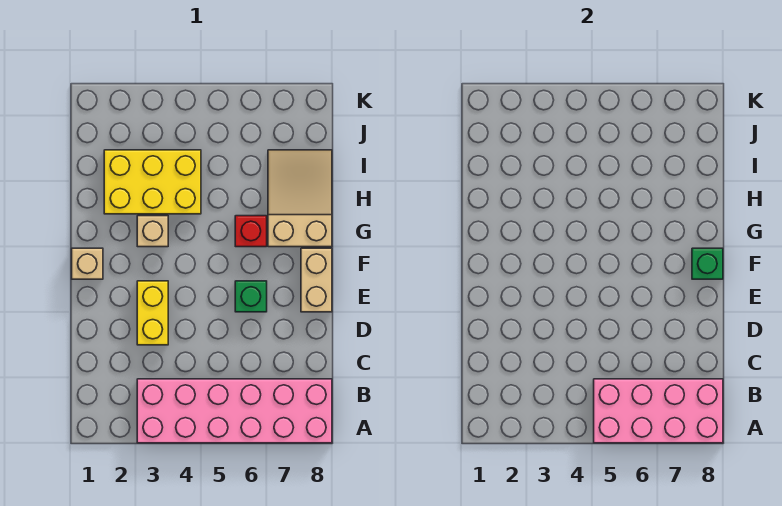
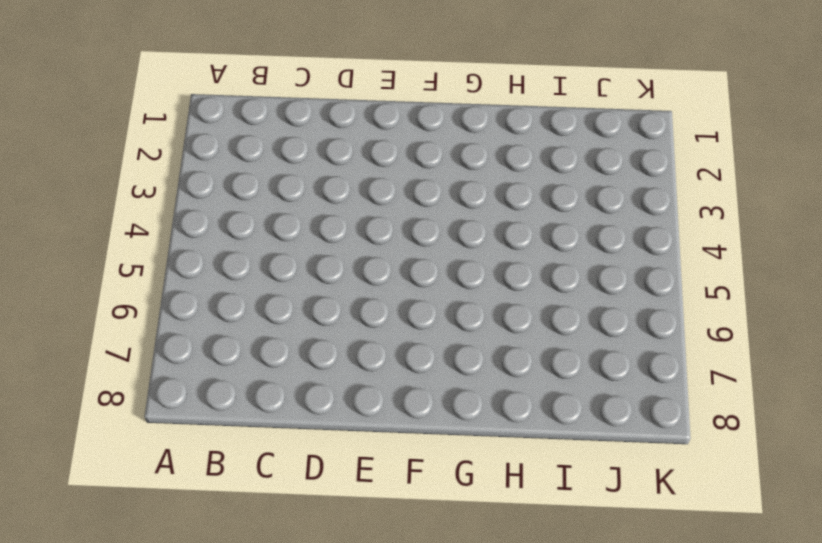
none -> pink brick A3:B8 level 1
none -> yellow brick D3:E3 level 1

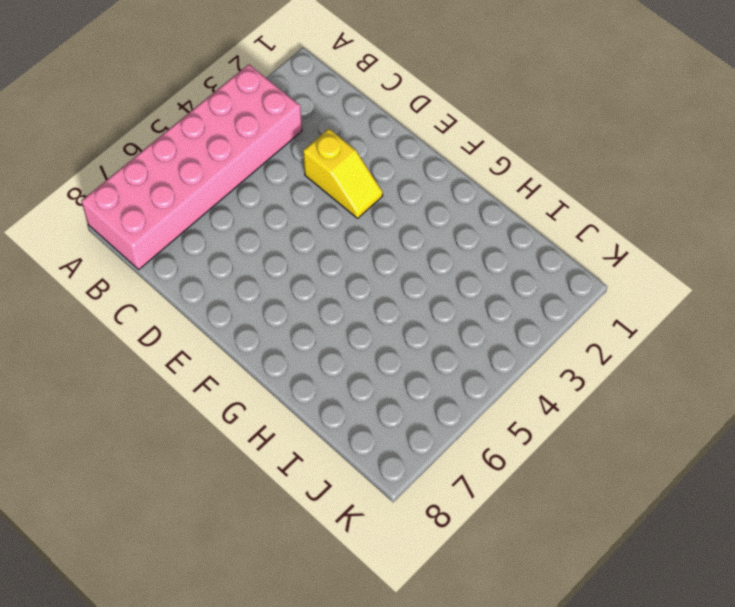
yellow slope D3:E3 level 1 top D -> yellow brick D3:E3 level 1
none -> green brick E6 level 1
none -> tan brick E8:F8 level 1

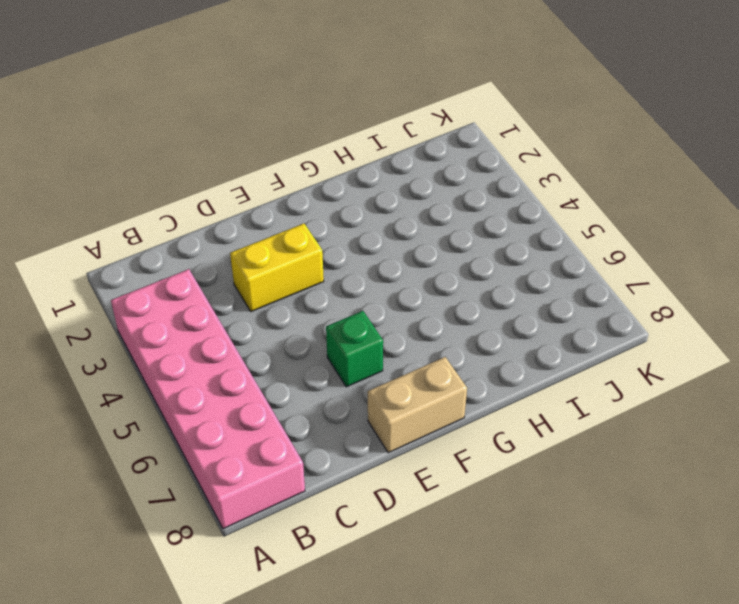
none -> tan brick F1 level 1
none -> tan brick G3 level 1

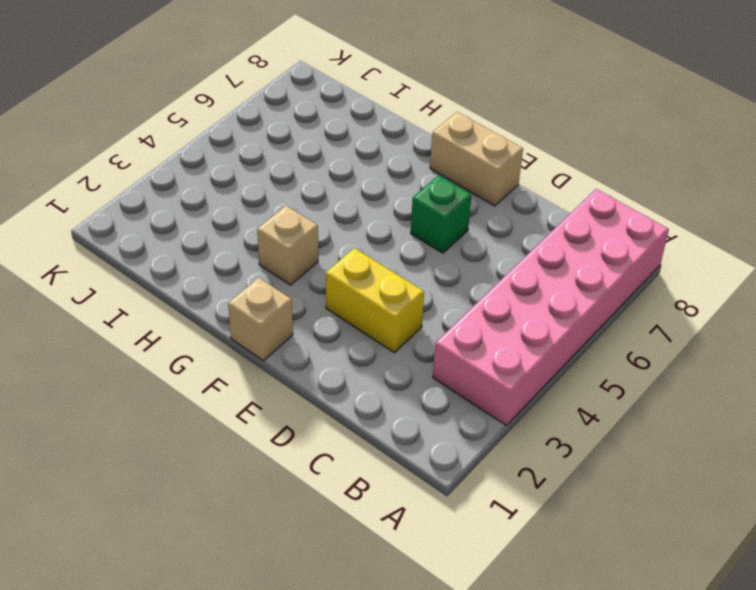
none -> red brick G6 level 1
none -> tan slope G7:I8 level 1 top G

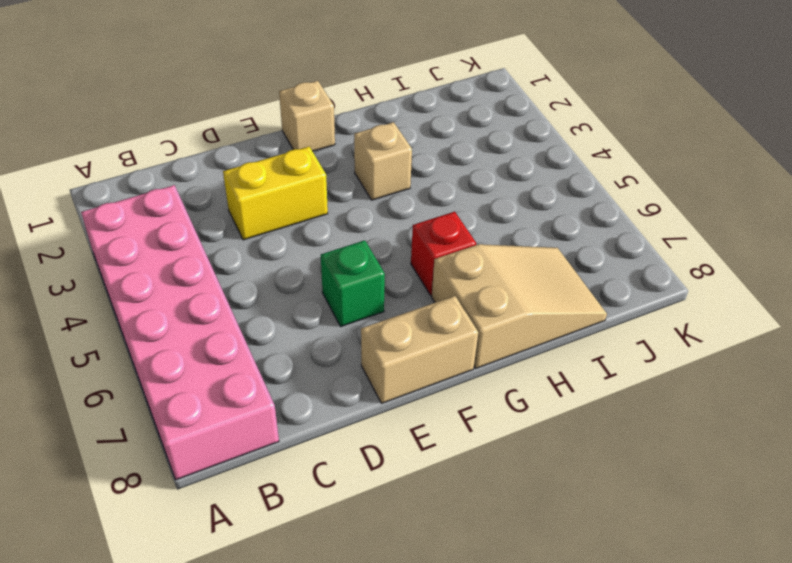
none -> yellow brick H2:I4 level 1
none -> pink brick A5:B8 level 2

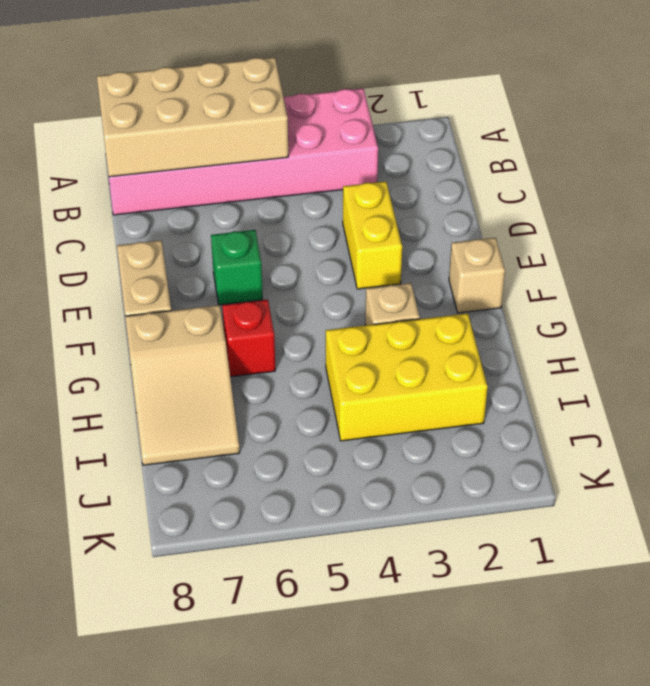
tan brick A5:B8 level 2 -> pink brick A5:B8 level 2
none -> green brick F8 level 2

